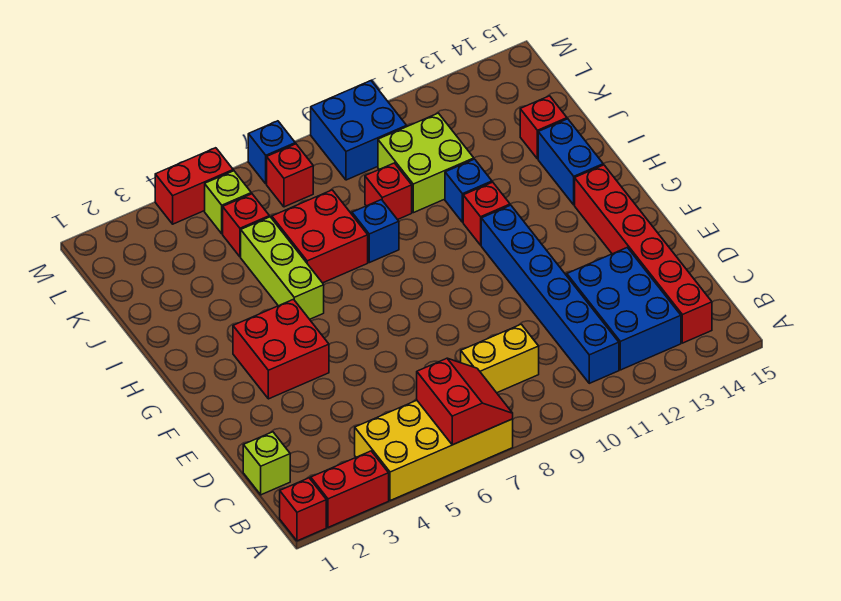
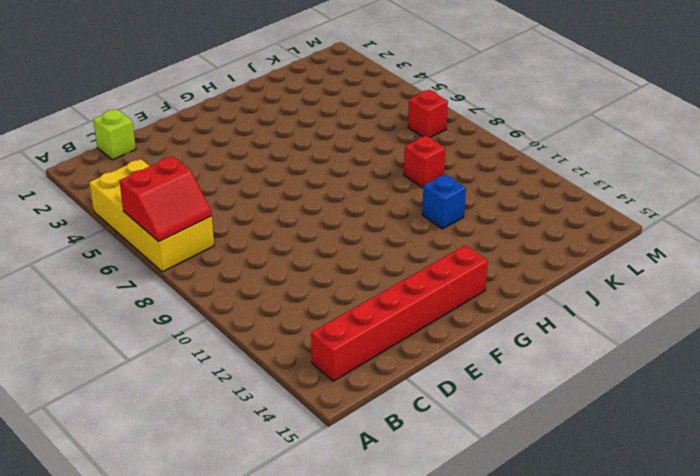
none -> red brick A1 level 1
none -> red brick A2:A3 level 1
none -> blue brick B11:G11 level 1

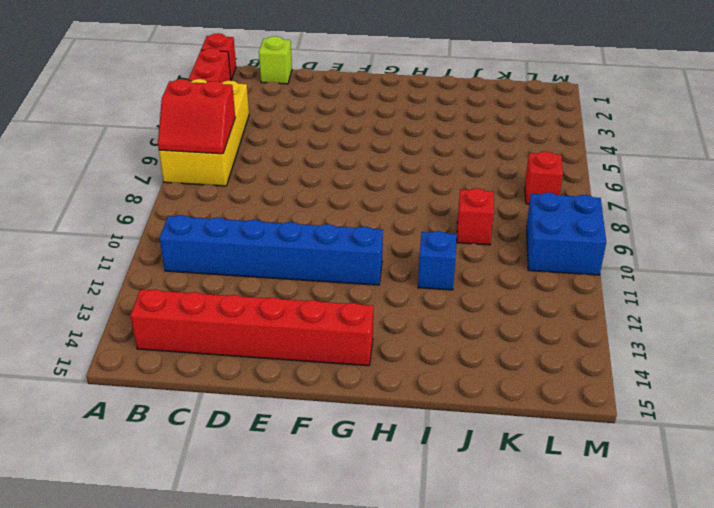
none -> blue brick B12:D13 level 1
none -> yellow brick C8:C9 level 1
none -> red brick F3:G4 level 1

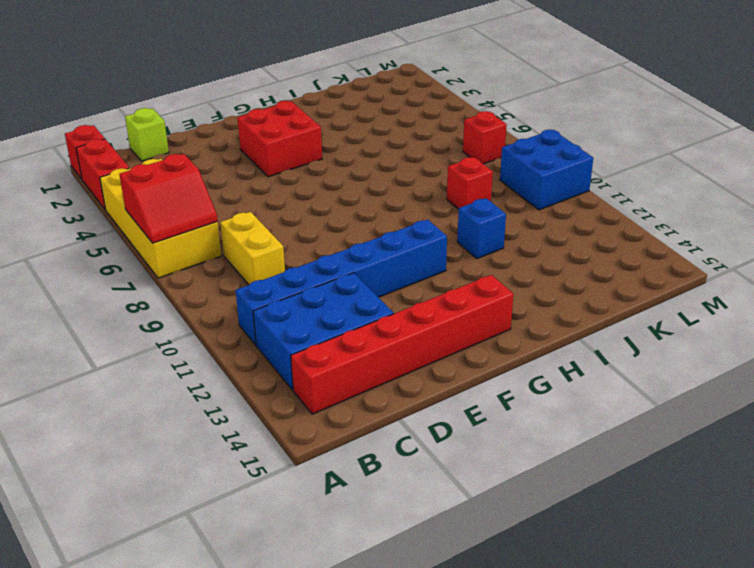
none -> lime brick H5:J5 level 1
none -> red brick H11 level 1
none -> blue brick H14:I14 level 1

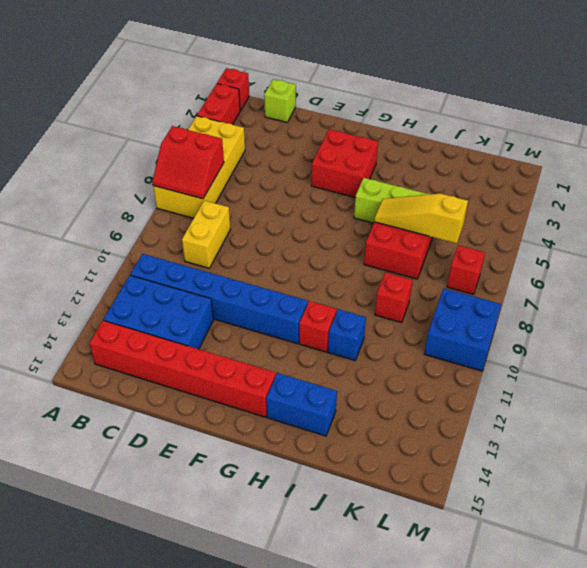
yellow slope I6:K6 level 2 top K -> none
none -> blue brick I8 level 1
none -> lime brick J10:K11 level 1
none -> red brick J14 level 1

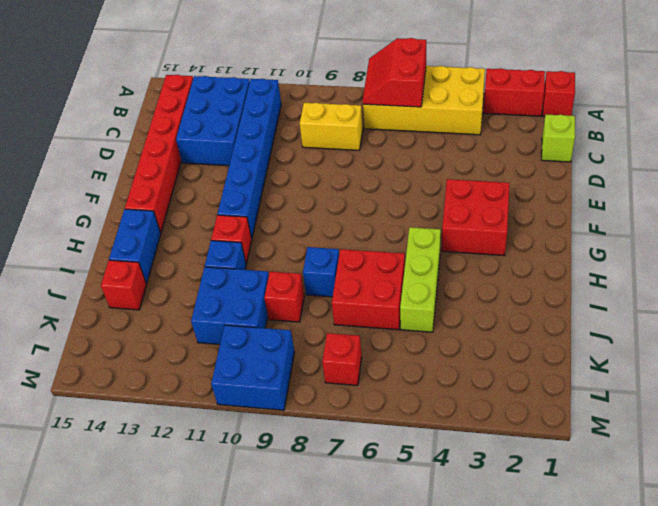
blue brick J10:K11 level 1 -> lime brick J10:K11 level 1
none -> red brick K5 level 1
none -> lime brick L5 level 1
none -> red brick M4:M5 level 1

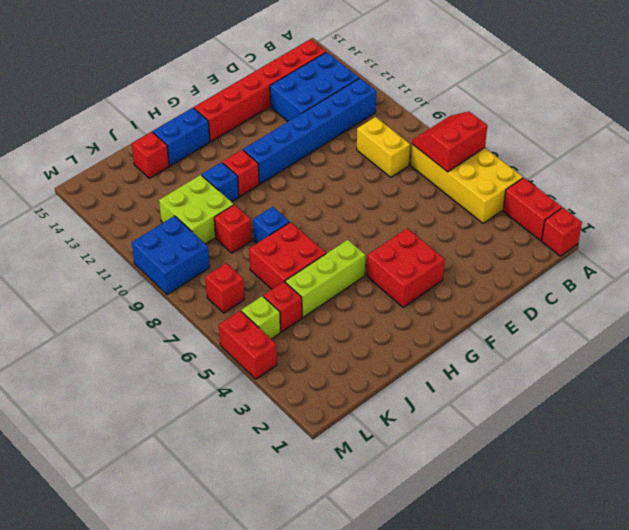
none -> lime brick C1 level 1
none -> blue brick M7 level 1

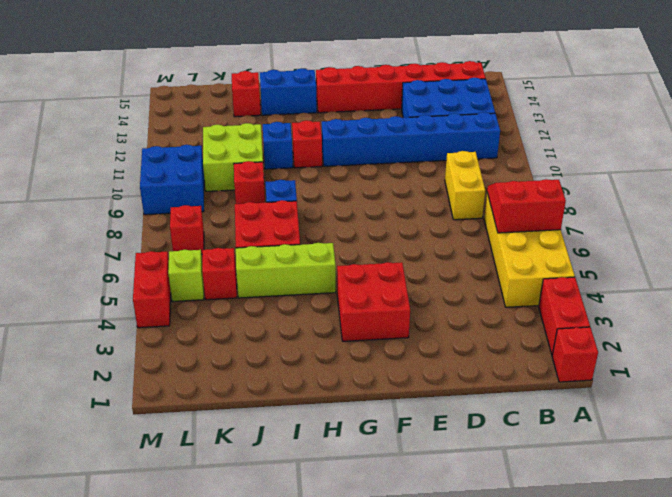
none -> lime brick C1 level 1
none -> blue brick M7 level 1

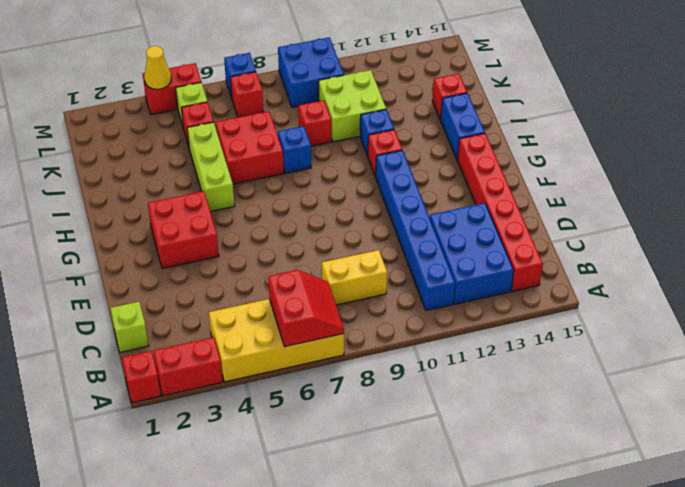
yellow cone M4 level 2 -> none

